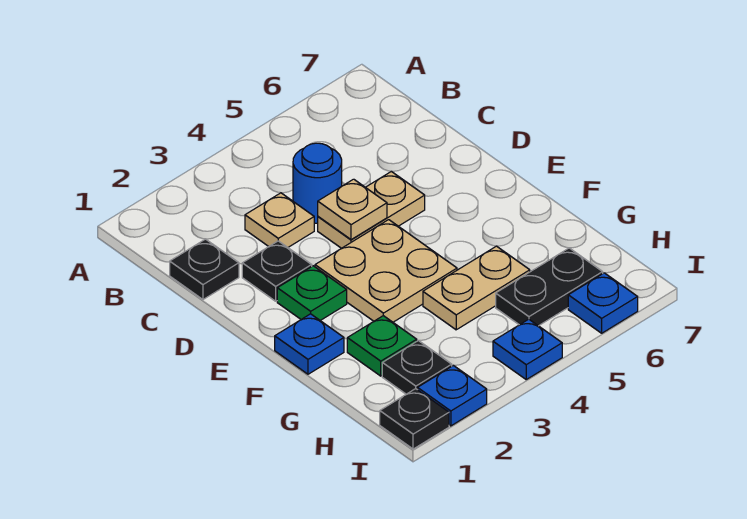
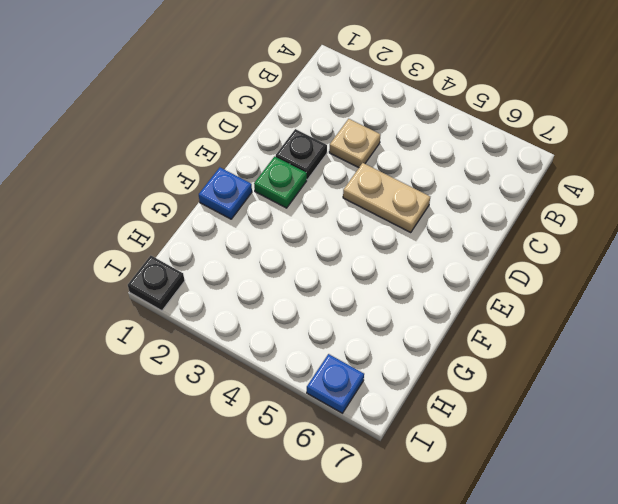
none -> black plate C1 level 1
none -> blue round brick C4 level 1
none -> tan plate E3:F4 level 1

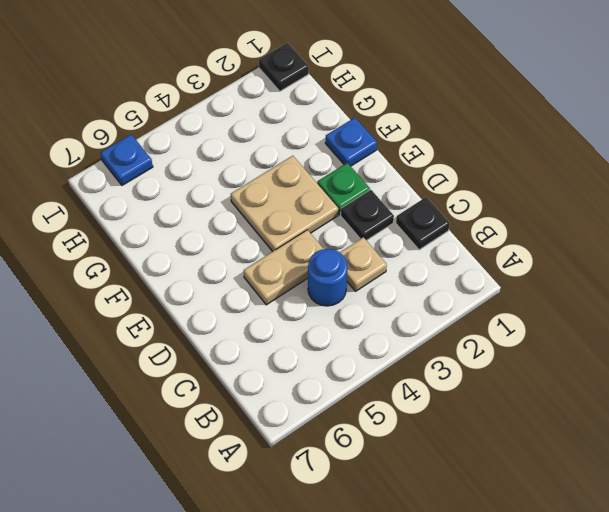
none -> green plate G2 level 1
none -> tan plate G4:G5 level 1
none -> black plate H2 level 1

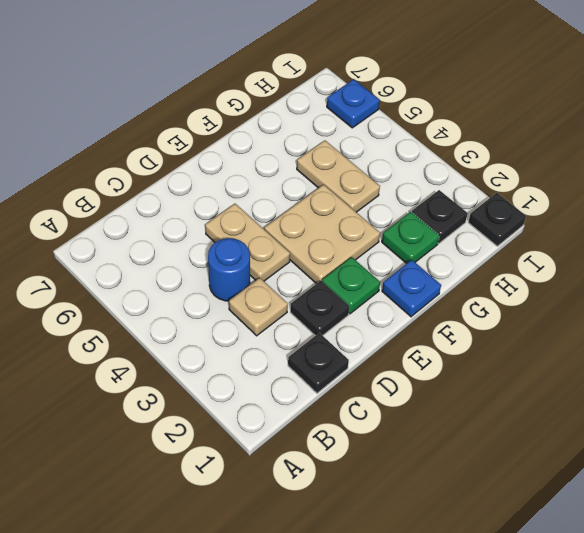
none -> black plate H5:H6 level 1
none -> blue plate I2 level 1
none -> blue plate I4 level 1

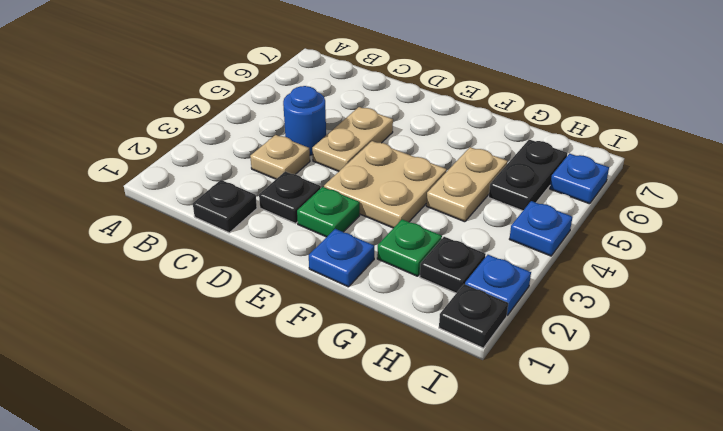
none -> tan plate D4 level 2

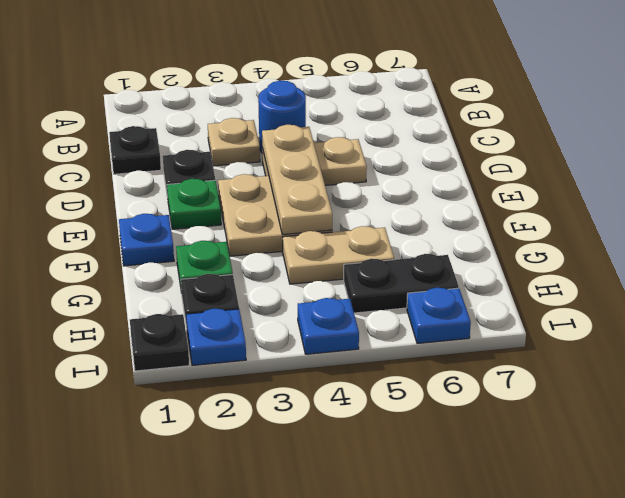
tan plate D4:F4 level 2 -> tan plate D4 level 2

